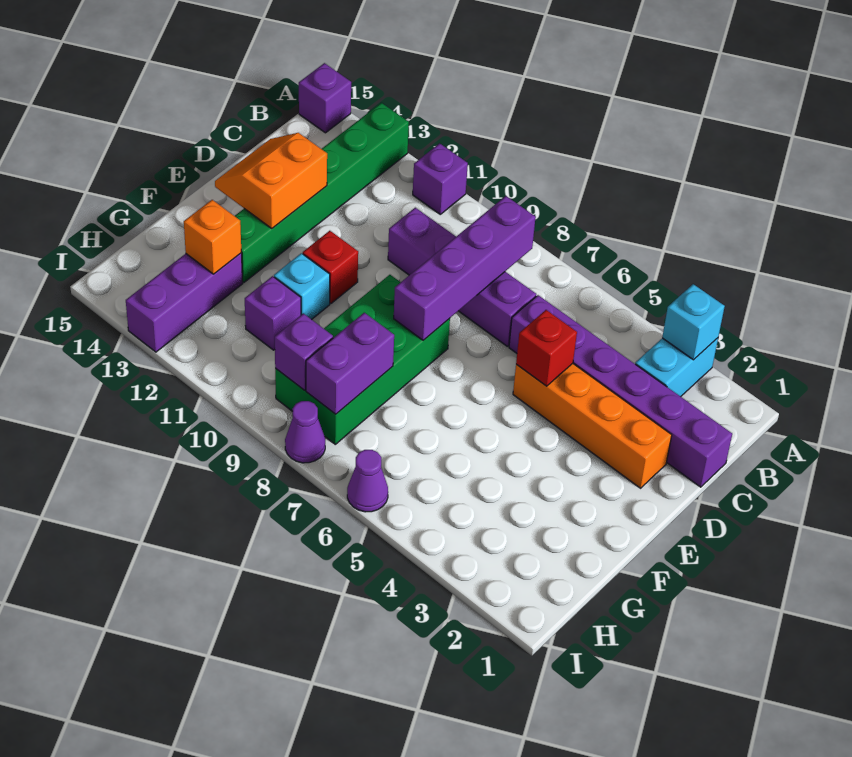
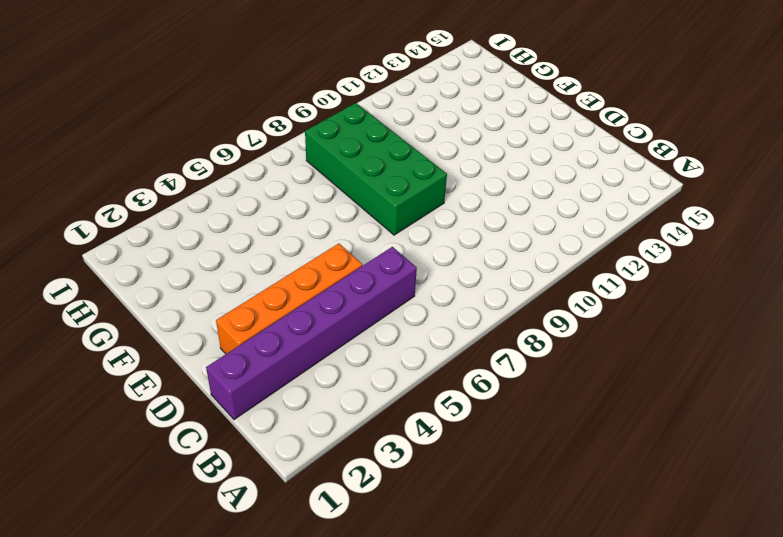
none -> cyan brick A3:B3 level 1
none -> purple brick A11 level 1
none -> green brick A13:F13 level 1

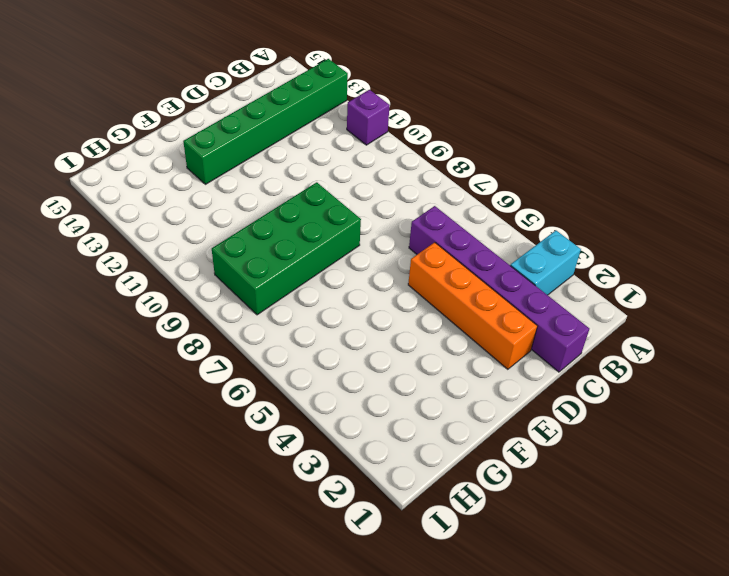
none -> purple brick A15 level 1
none -> purple brick C7:C10 level 1
none -> red brick E11 level 1

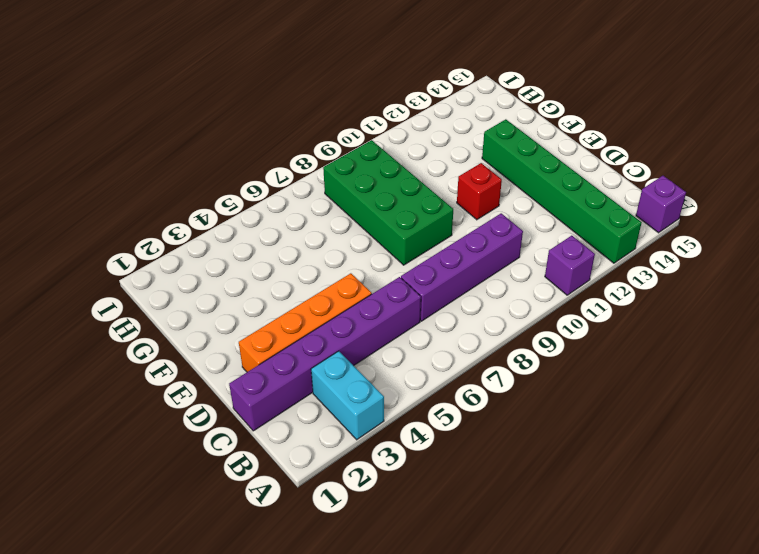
none -> cyan brick F11 level 1
none -> purple brick G11 level 1
none -> purple brick G13:I13 level 1

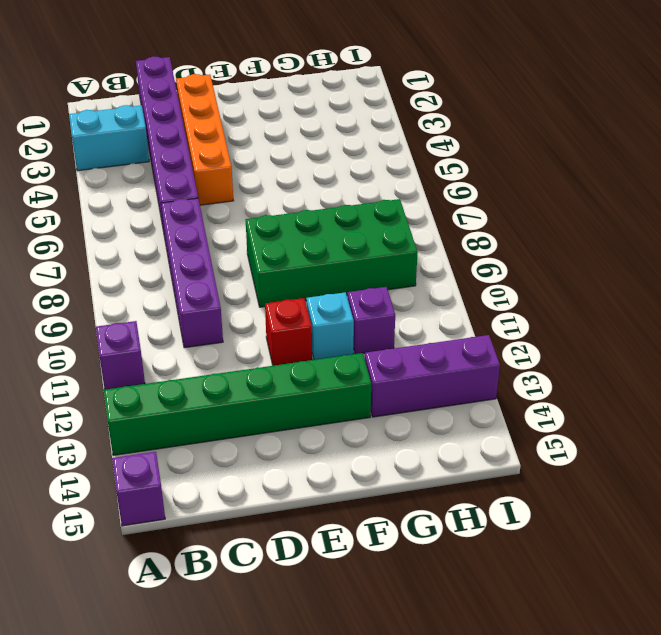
none -> purple cone I6 level 1
none -> purple cone I8 level 1
none -> cyan brick A3 level 2

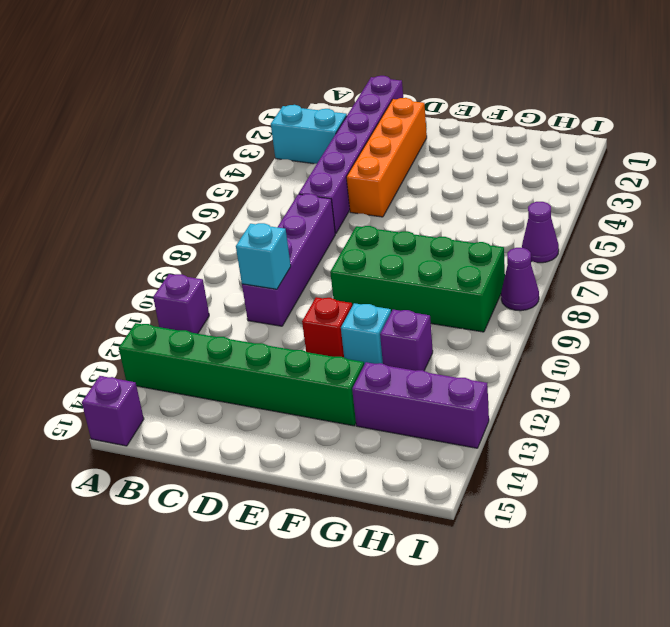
cyan brick C10 level 2 -> cyan brick A3 level 2
none -> purple brick B8:E8 level 2
none -> red brick D5 level 2
none -> orange slope D13:E14 level 2 top 13

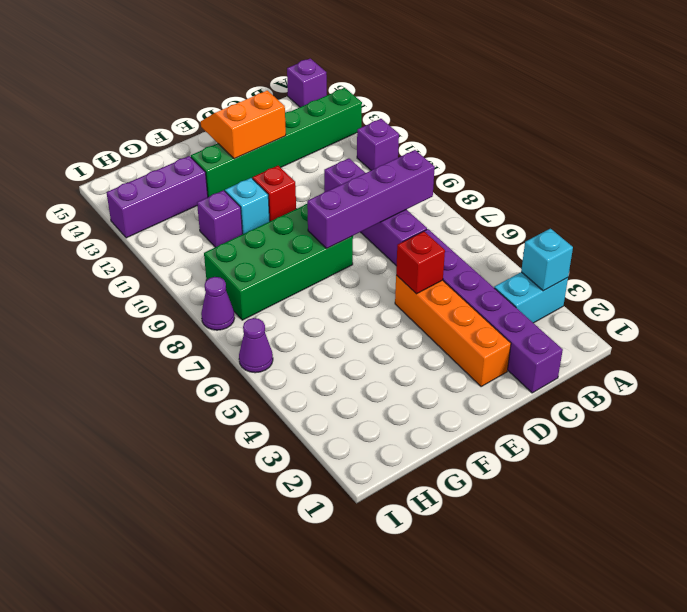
none -> purple brick G8:H8 level 2
none -> orange brick G13 level 2
none -> purple brick H9 level 2

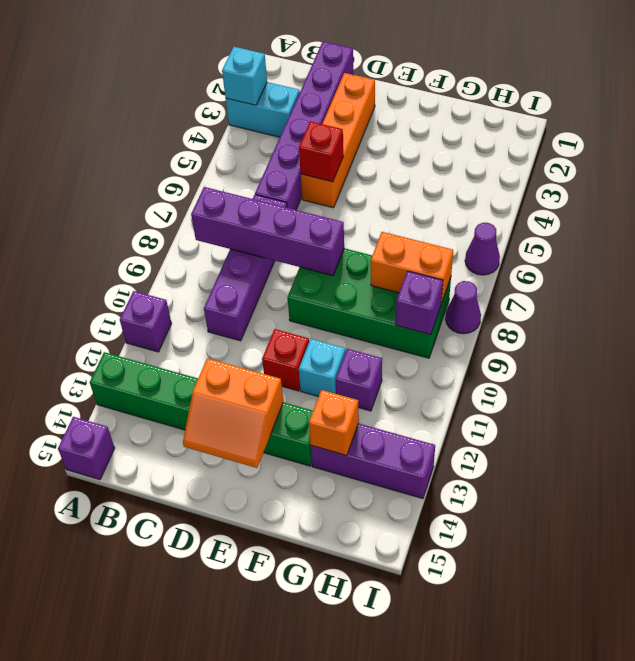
orange brick G8:H8 level 2 -> purple brick G8:H8 level 2

